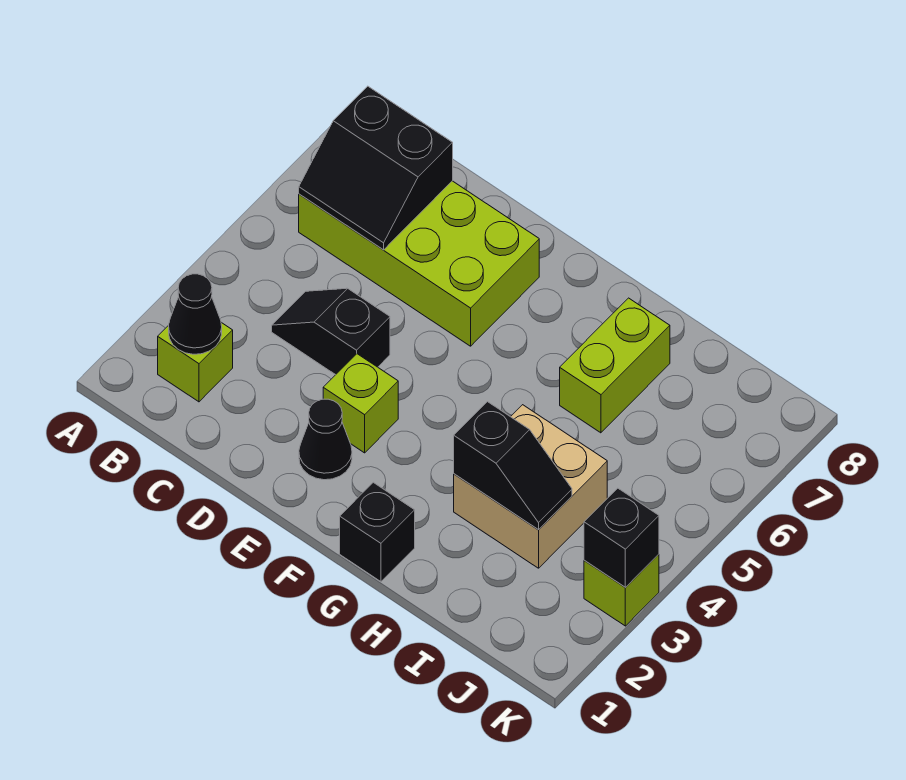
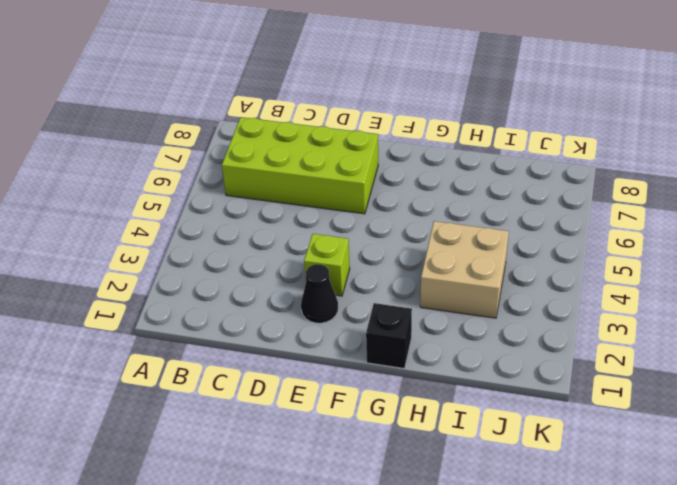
none -> lime brick B2 level 1
none -> black slope C4:D4 level 1 top D
none -> lime brick H6:H7 level 1

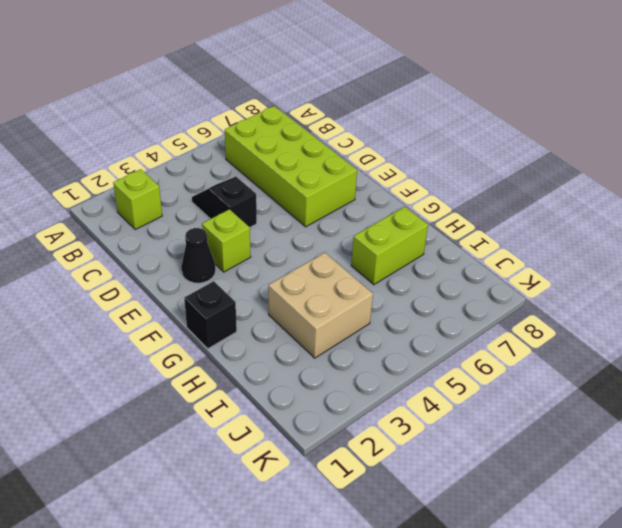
none -> lime brick K3 level 1
none -> black cone B2 level 2
none -> black slope B6:C7 level 2 top 7

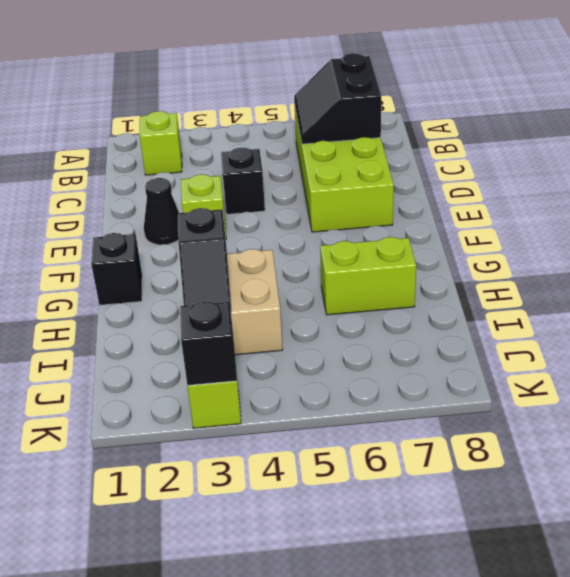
none -> black cone B2 level 2

